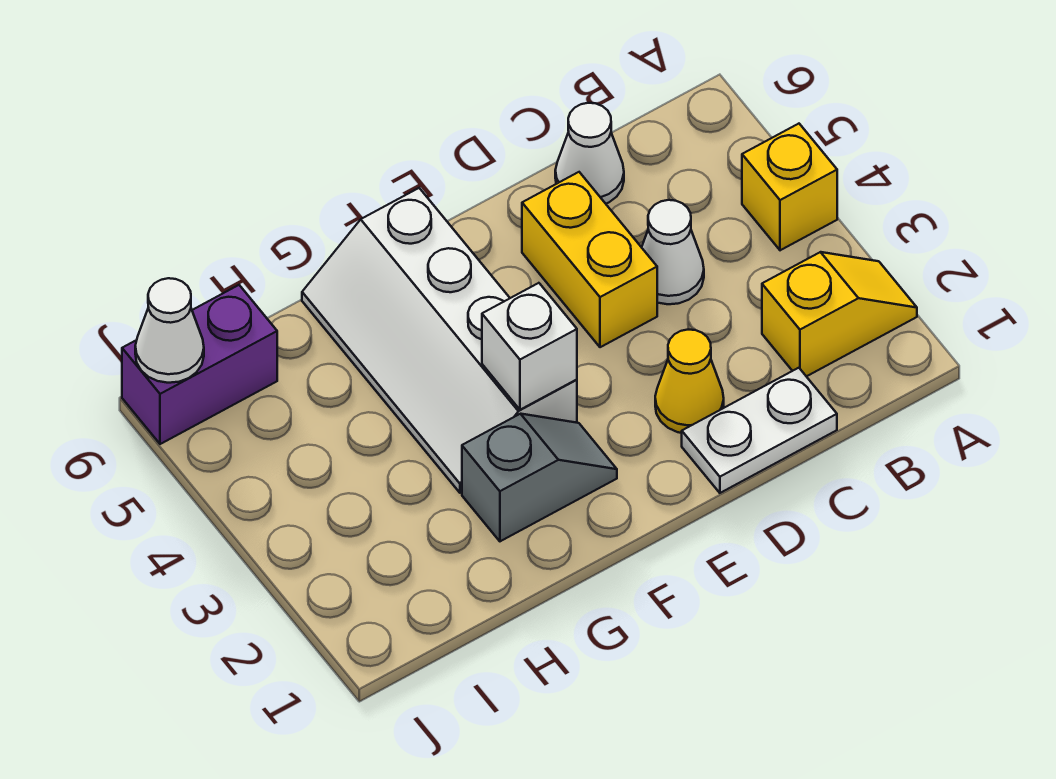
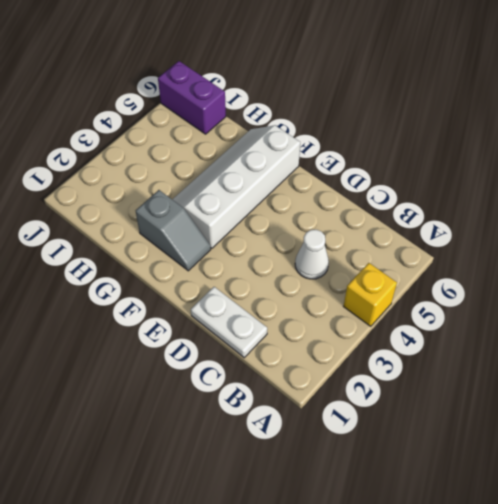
none -> yellow slope A2:B2 level 1 top B
none -> white cone C6 level 1
none -> yellow cone D2 level 1

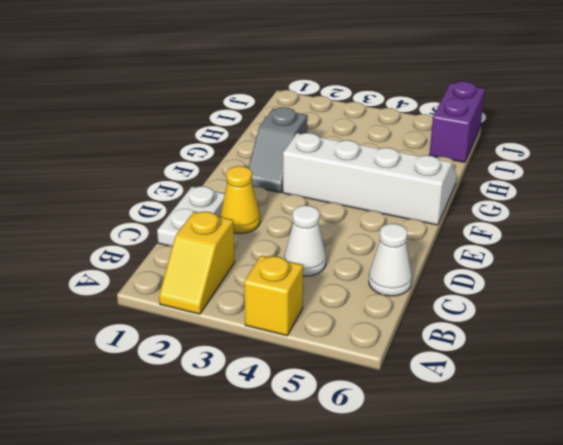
none -> yellow brick D4:D5 level 1
none -> white brick F3 level 2
none -> white cone J6 level 2

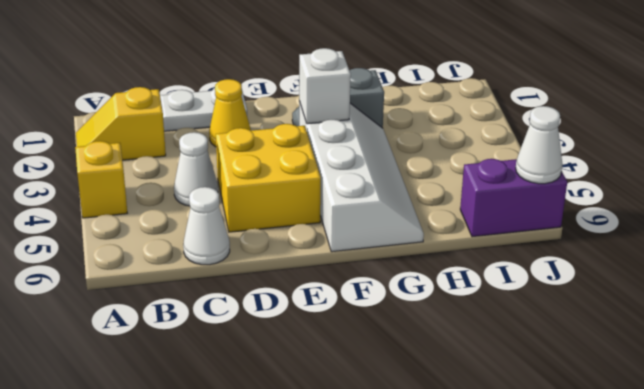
yellow brick D4:E5 level 1 -> yellow brick D4:D5 level 1

